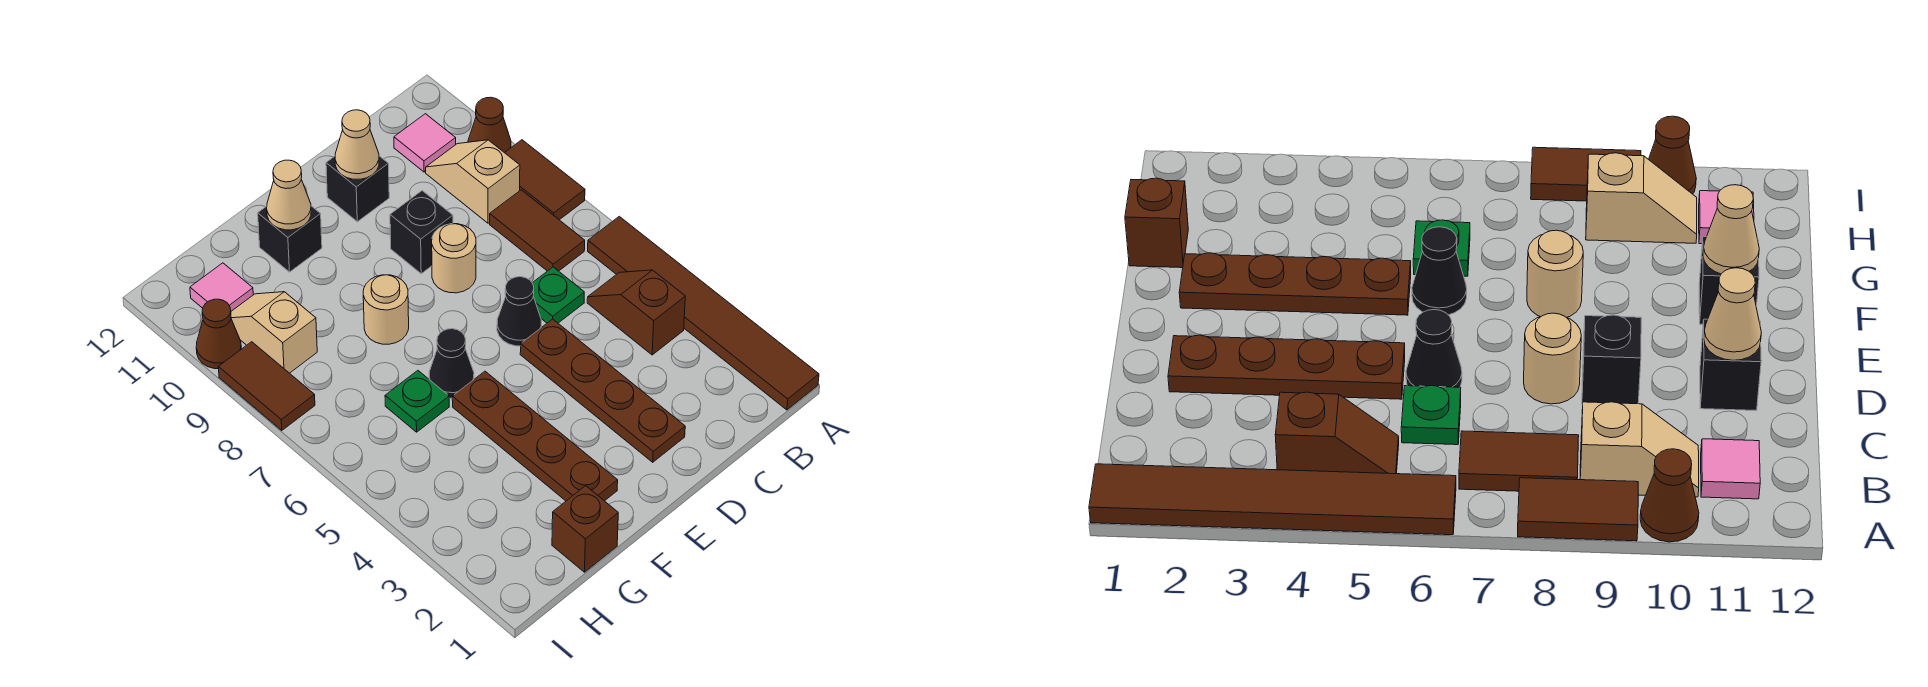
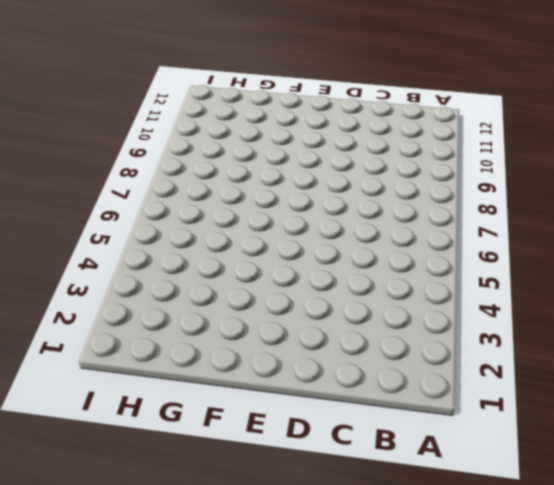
none -> brown tile A1:A6 level 1
none -> brown tile A8:A9 level 1
none -> brown cone A10 level 1

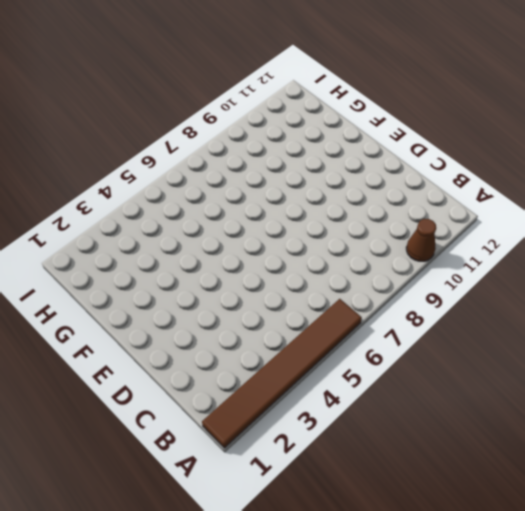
none -> brown tile A8:A9 level 1
none -> brown slope B4:B5 level 1 top 4
none -> brown tile B7:B8 level 1

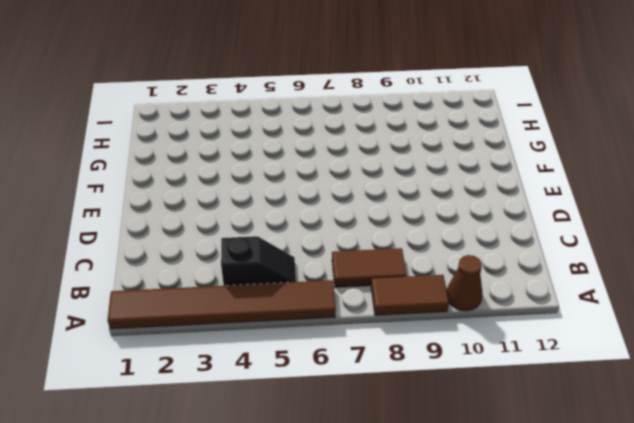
black slope B4:B5 level 1 top 4 -> brown slope B4:B5 level 1 top 4
none -> tan slope B9:B10 level 1 top 9
none -> pink tile B11 level 1
none -> green plate C6 level 1

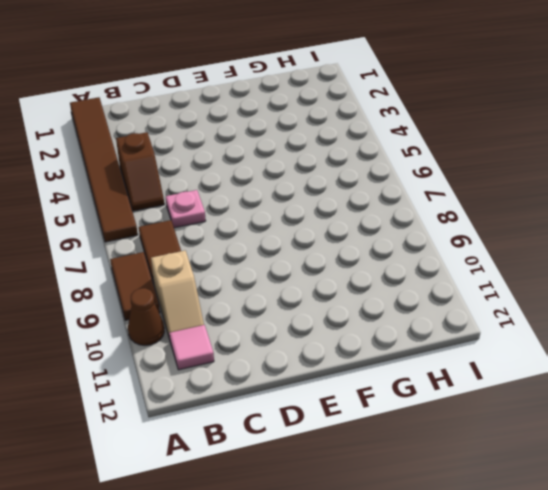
pink plate C6 level 1 -> green plate C6 level 1
none -> brown plate D2:D5 level 1
none -> black cone D6 level 1
none -> tan round brick D8 level 1

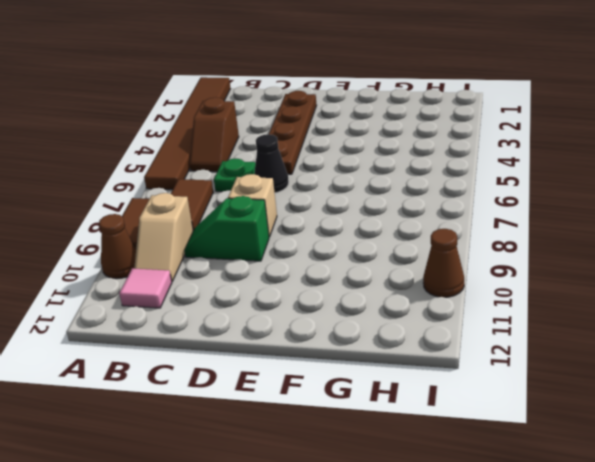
green slope C9:D9 level 1 top D -> black brick D9 level 1
tan brick D8 level 1 -> tan round brick D8 level 1
none -> black brick D11 level 1
none -> brown plate F2:F5 level 1
none -> black cone F6 level 1

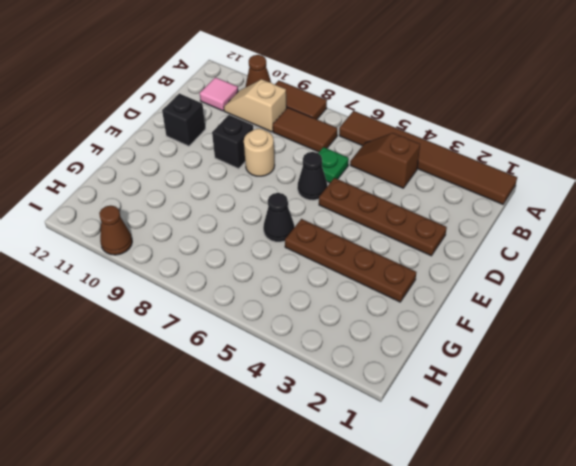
none -> tan round brick F8 level 1
none -> black brick F11 level 1
none -> brown brick G1 level 1

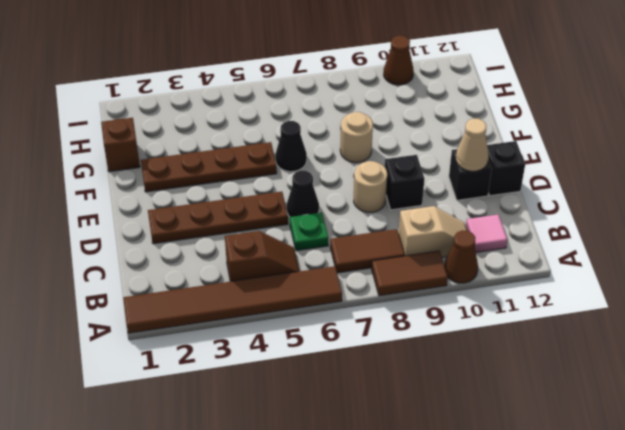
black brick D12 level 1 -> black brick F11 level 1
none -> green plate G6 level 1
none -> tan slope H9:H10 level 1 top 9
none -> pink tile H11 level 1

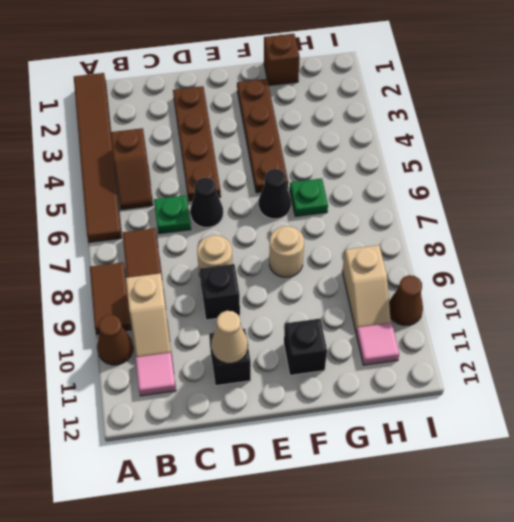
none -> brown tile I8:I9 level 1
none -> tan cone F11 level 2

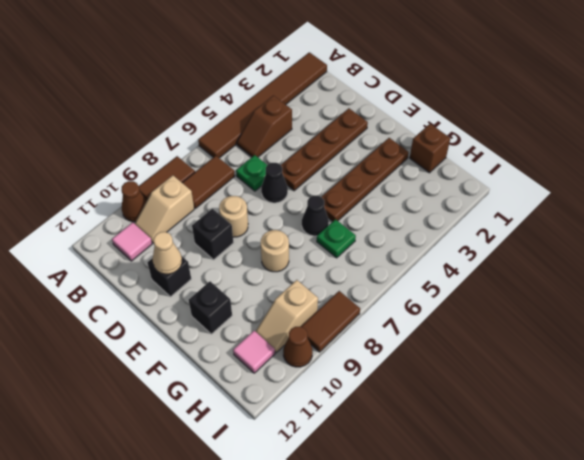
none -> tan cone F11 level 2

